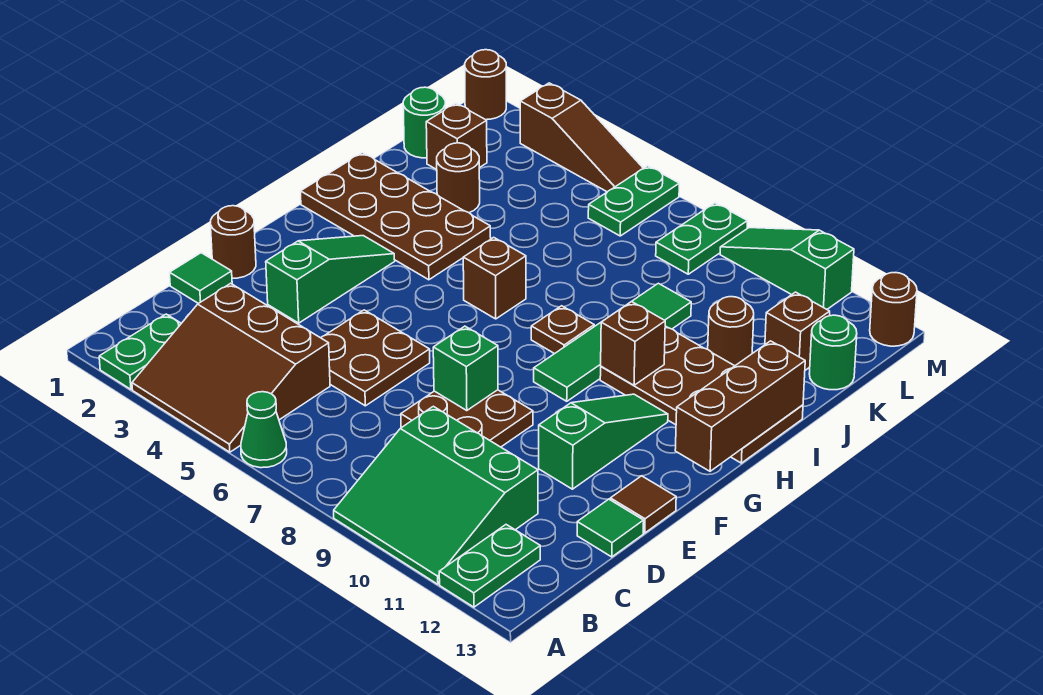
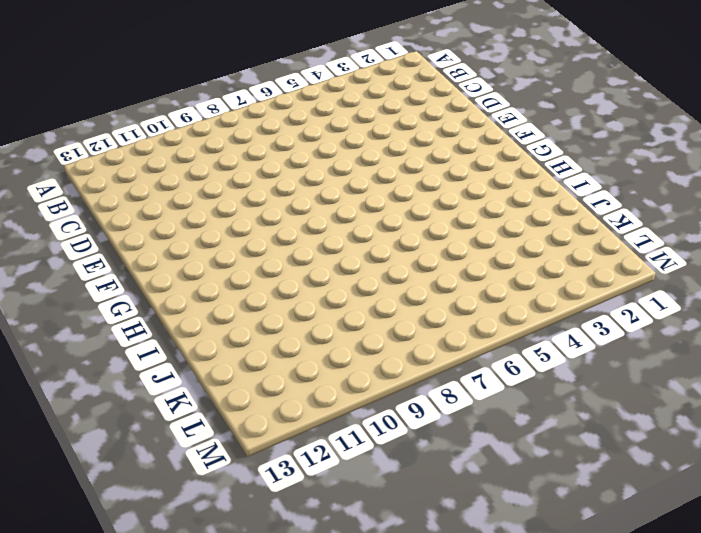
none -> green plate A2:B2 level 1
none -> brown slope A3:C5 level 1 top C
none -> green cone A6 level 1
none -> green slope A9:C11 level 1 top C

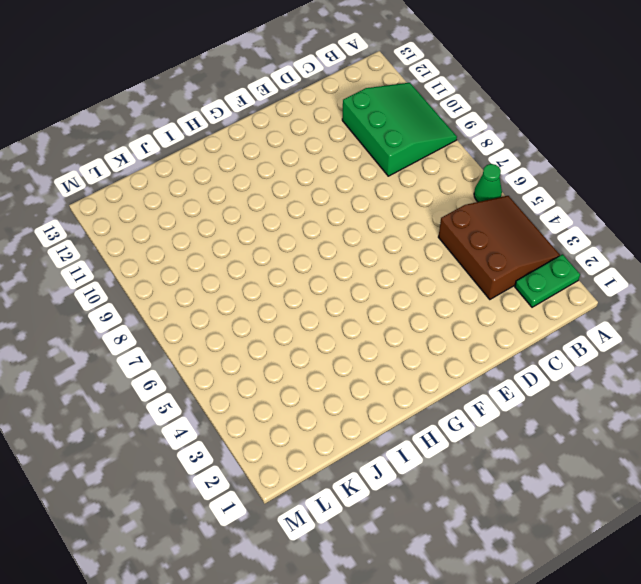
none -> green plate A12:B12 level 1
none -> green tile D1 level 1
none -> brown plate D5:E6 level 1
none -> brown plate D8:E9 level 1

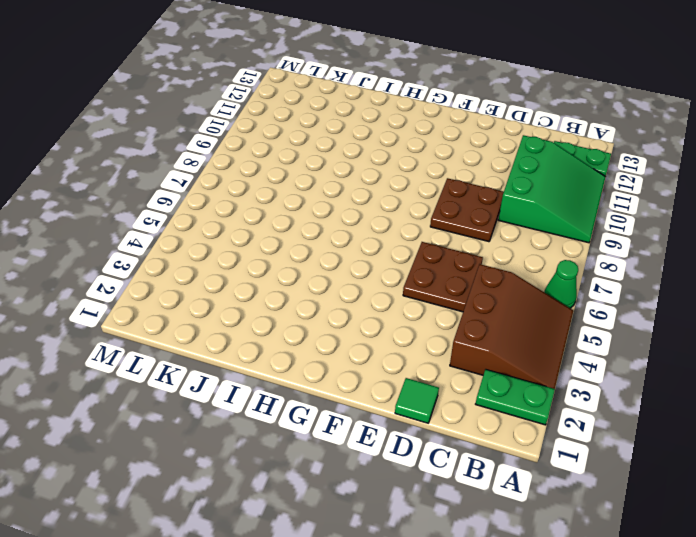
none -> green tile D13 level 1
none -> brown round brick E1 level 1
none -> green slope E3:G3 level 1 top E
none -> green slope E11:G11 level 1 top E

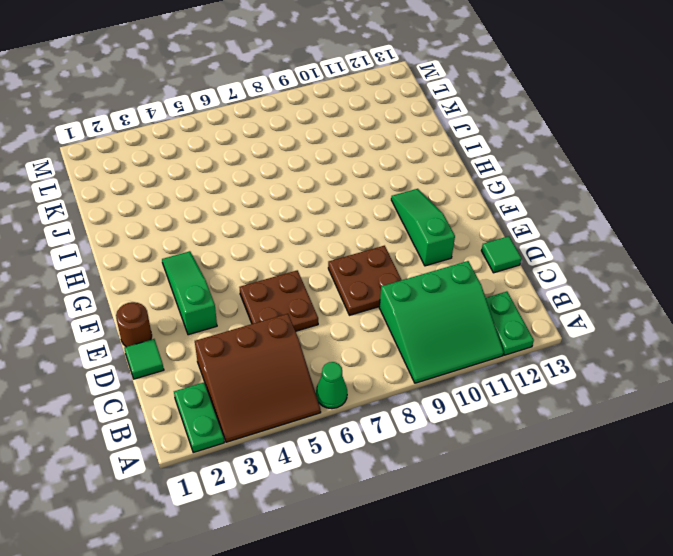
none -> brown tile E13 level 1
none -> green tile G9:J9 level 1
none -> brown plate H1:I4 level 1
none -> brown brick H6 level 1

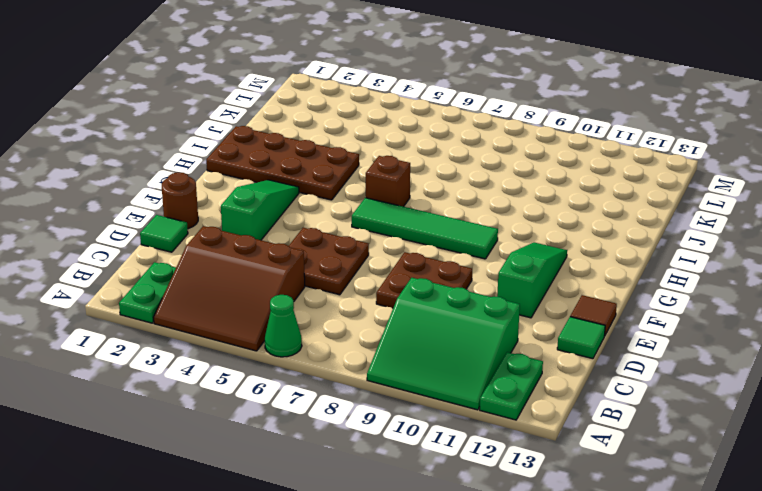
green tile G6:G9 level 1 -> green tile G9:J9 level 1
none -> brown plate H8 level 1
none -> brown plate H10:I13 level 1
none -> brown round brick J3 level 1
none -> brown round brick J11 level 1

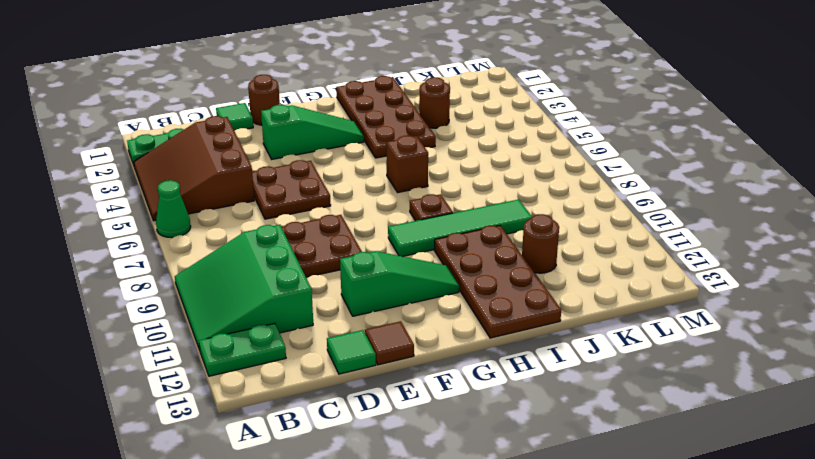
none -> green round brick K1 level 1
none -> brown brick K2 level 1
none -> brown brick K12 level 1
none -> green round brick K13 level 1

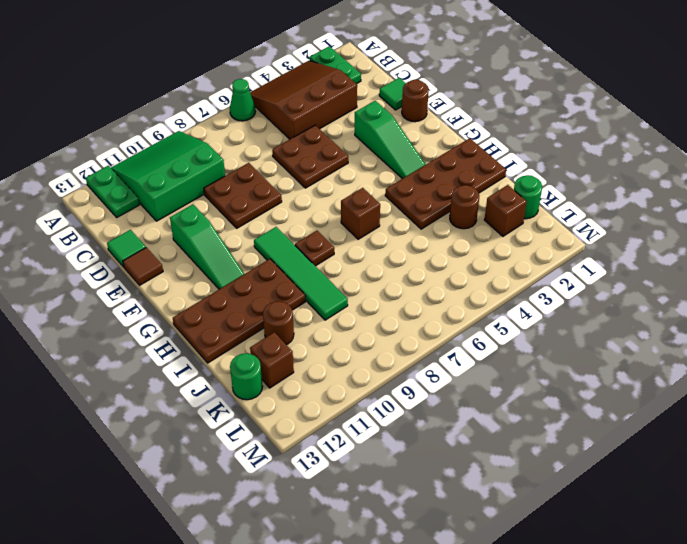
none -> green plate L6:M6 level 1
none -> green plate L8:M8 level 1
none -> brown round brick M1 level 1
none -> brown slope M3:M5 level 1 top 3

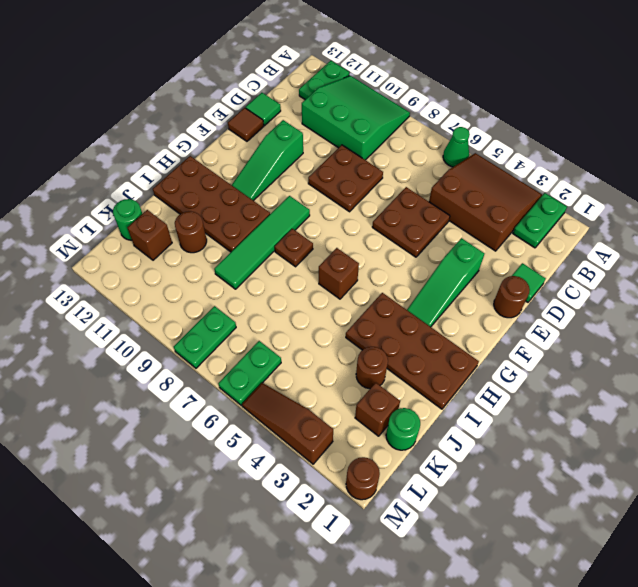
none -> green slope M9:M11 level 1 top 11
none -> brown round brick M13 level 1
none -> green brick E8 level 2
none -> brown brick G13:I13 level 2

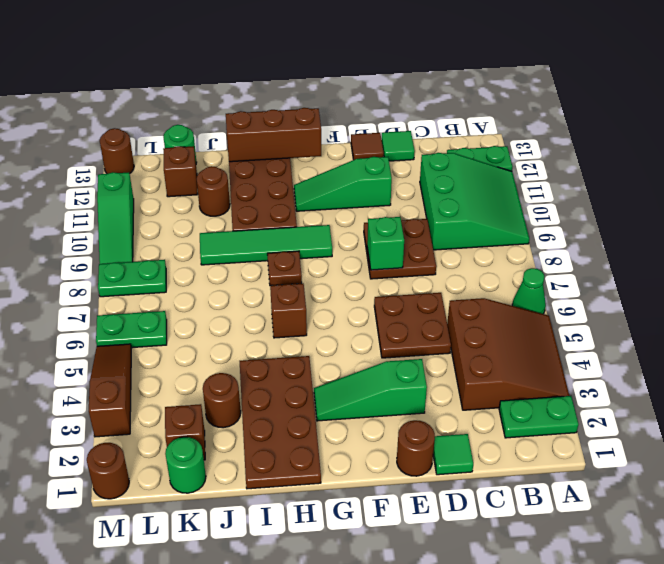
none -> brown brick H10 level 2

